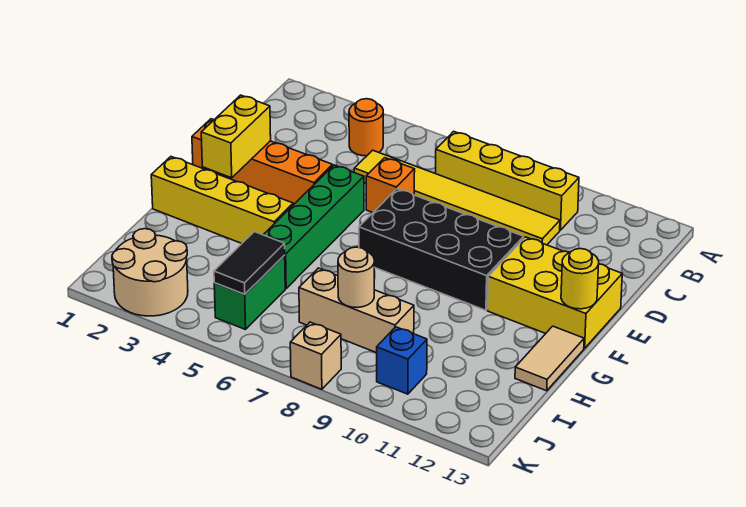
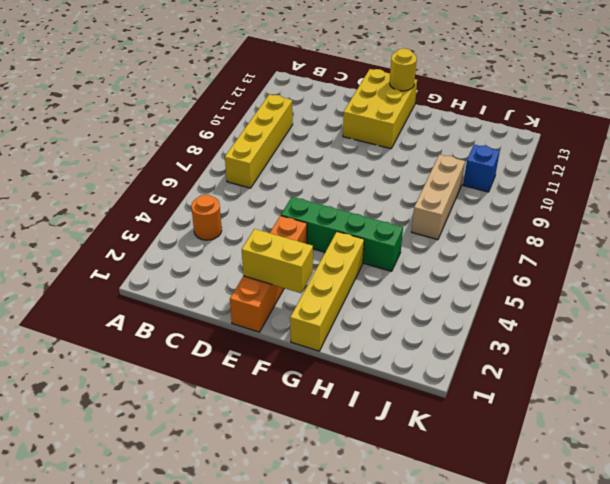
none -> yellow tile C5:C10 level 1
none -> orange brick D6 level 1
none -> black brick E7:F10 level 1

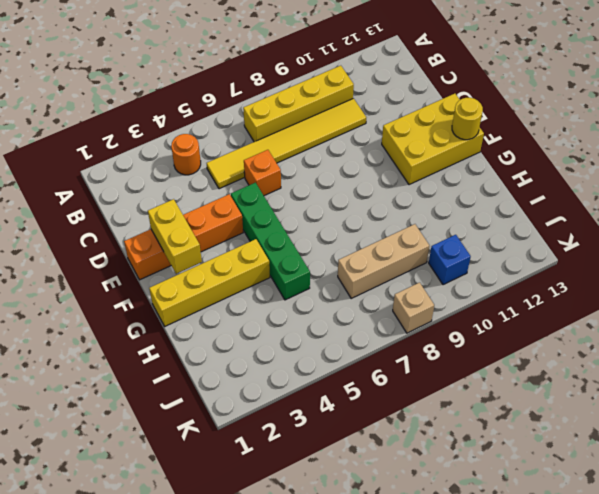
none -> black brick E7:F10 level 1
none -> tan tile G13:H13 level 1
none -> green brick I5:J5 level 1

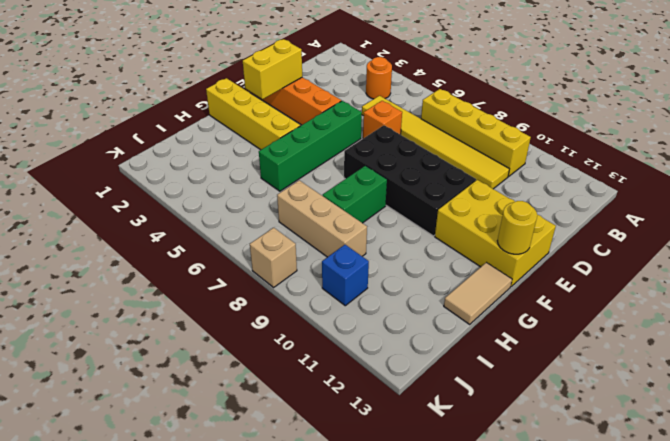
green brick G8:H8 level 1 -> green brick I5:J5 level 1
none -> tan round brick J2:K3 level 1
none -> black tile I5:J5 level 2
none -> tan round brick I8 level 2

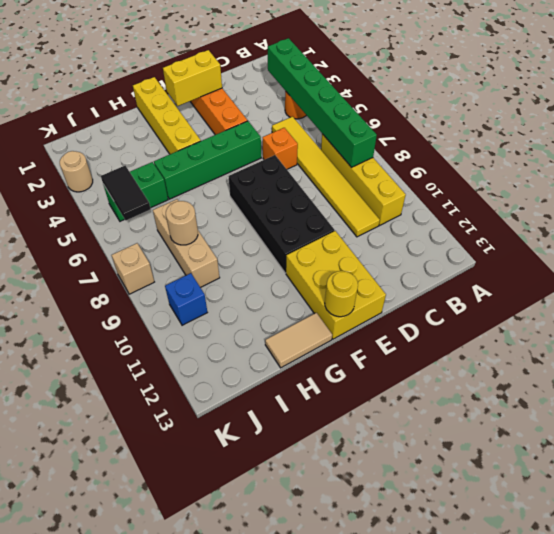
green brick B3:B8 level 2 -> none
black tile J5:J6 level 2 -> black tile I5:J5 level 2
tan round brick K3 level 1 -> tan round brick J2:K3 level 1

